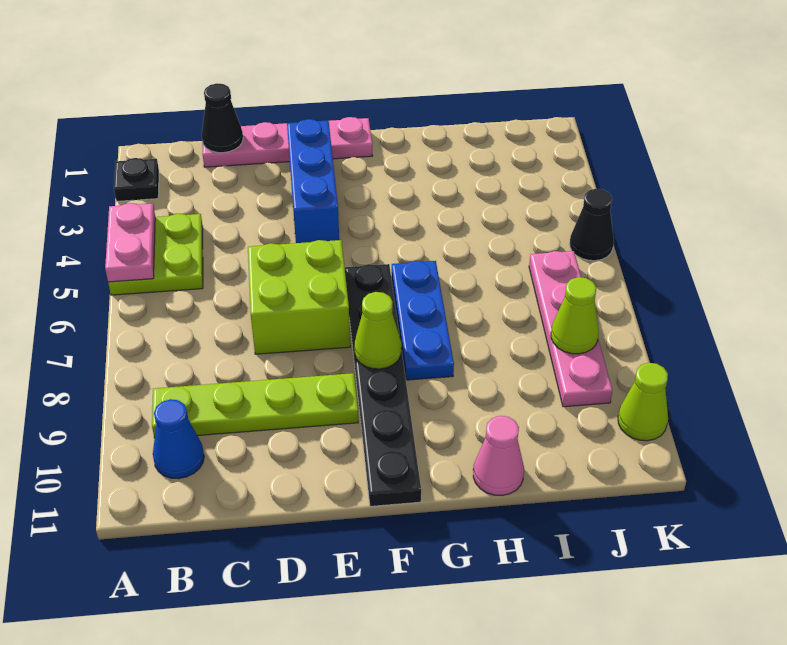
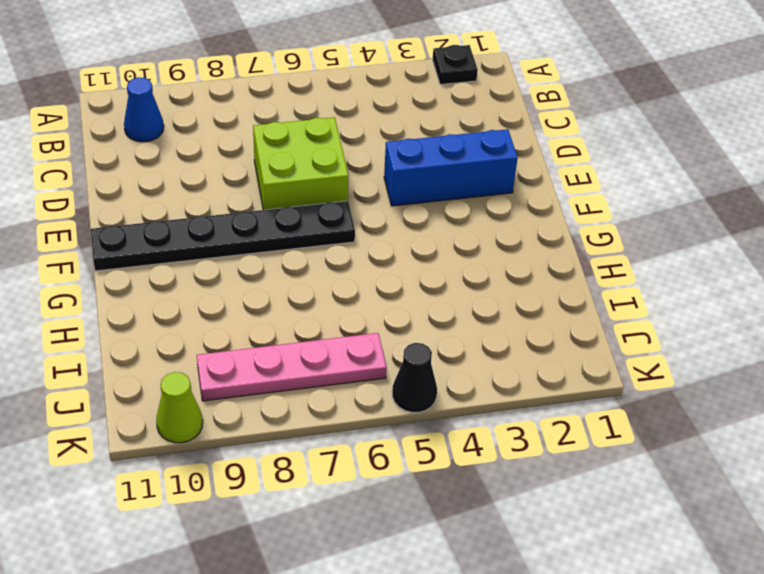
none -> lime plate A4:B5 level 1
none -> lime plate B9:E9 level 1
none -> pink plate C1:F1 level 1

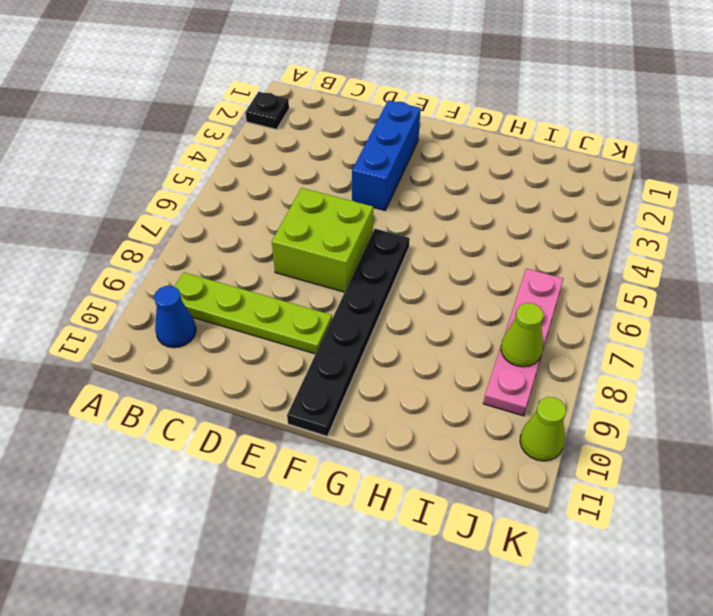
none -> lime plate A4:B5 level 1
none -> pink plate C1:F1 level 1
none -> blue plate G6:G8 level 1

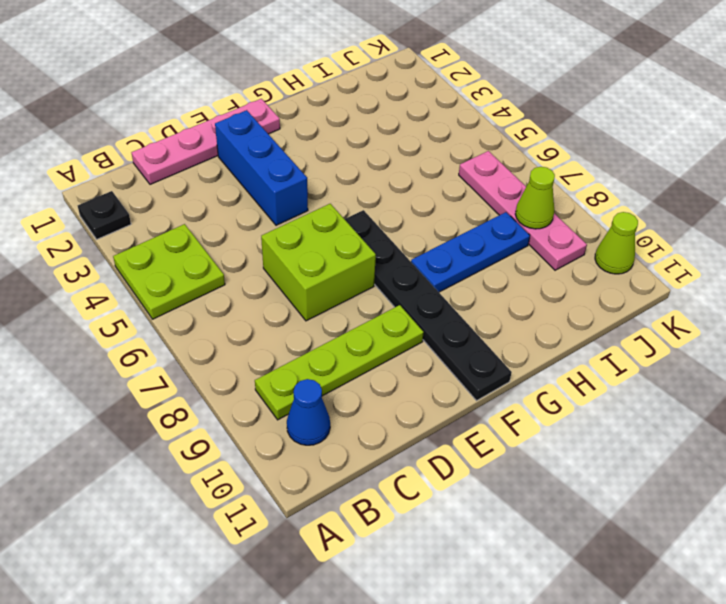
blue plate G8:I8 level 1 -> blue plate G6:G8 level 1
none -> pink cone H11 level 1
none -> black cone K5 level 1
none -> pink plate A4:A5 level 2

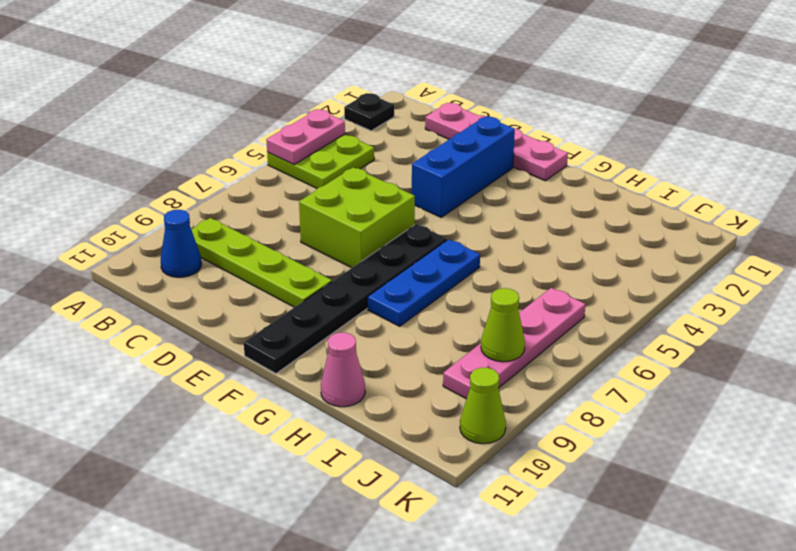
none -> black cone K5 level 1
none -> black cone C1 level 2
none -> lime cone F8 level 2

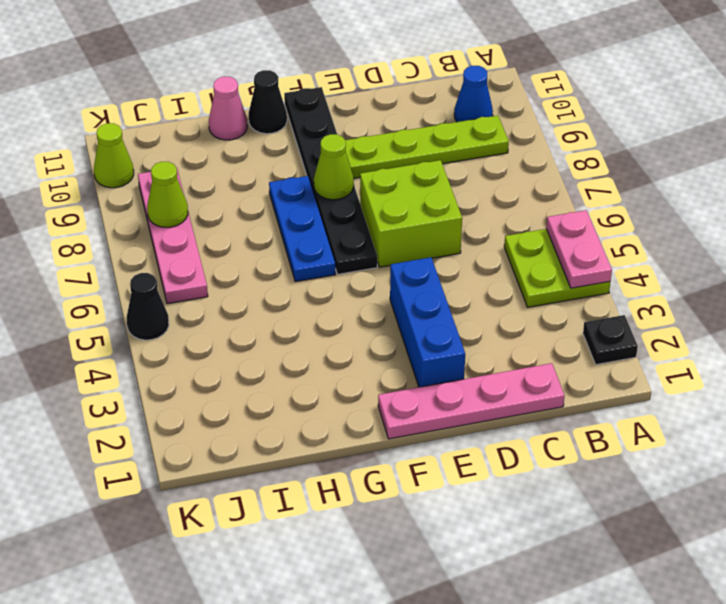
black cone G11 level 1 -> black cone C1 level 2

